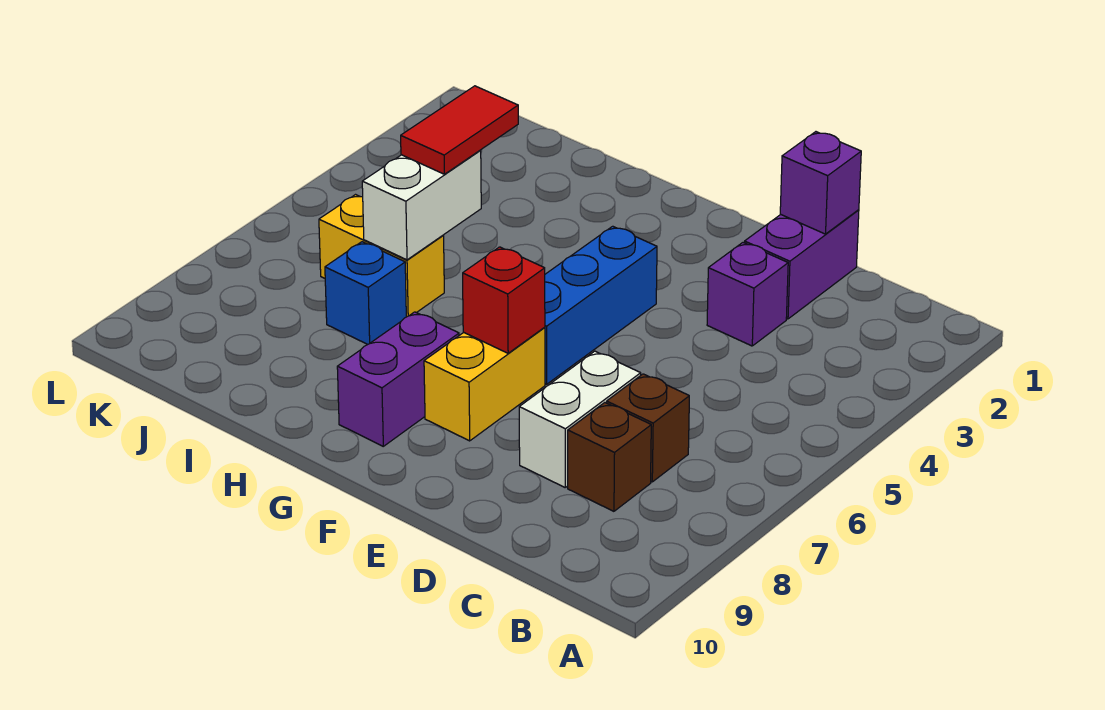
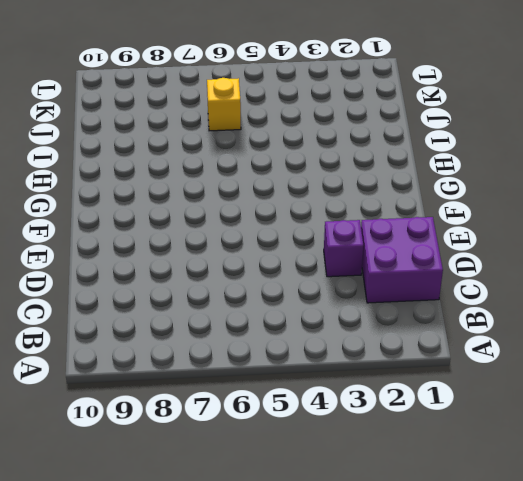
purple brick C1:D2 level 1 -> purple brick D1:D2 level 1
yellow brick J6 level 1 -> yellow brick I6:J6 level 1
none -> brown brick C7 level 1
none -> brown brick C8 level 1
none -> white brick D7:D8 level 1

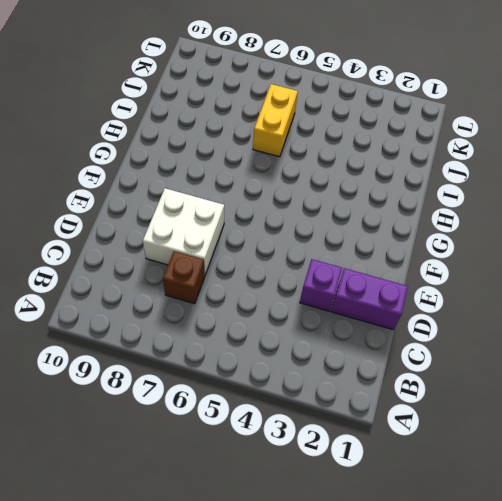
white brick D7:E8 level 1 -> white brick D7:D8 level 1
none -> brown brick C8 level 1
none -> blue brick F4:F6 level 1
none -> yellow brick F7:F8 level 1

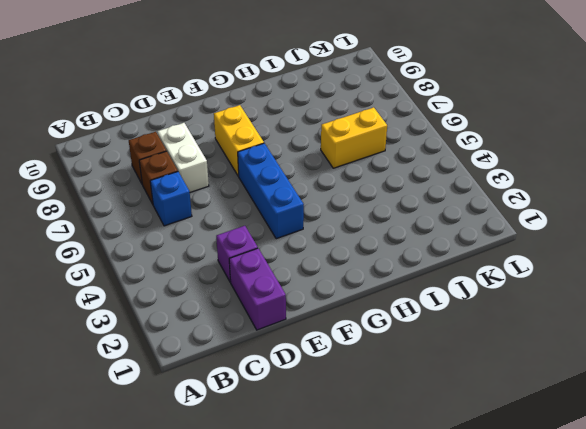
blue brick C6 level 1 -> blue brick I7 level 1
none -> purple brick G8:G9 level 1
none -> purple brick D1 level 2
none -> red brick F7 level 2

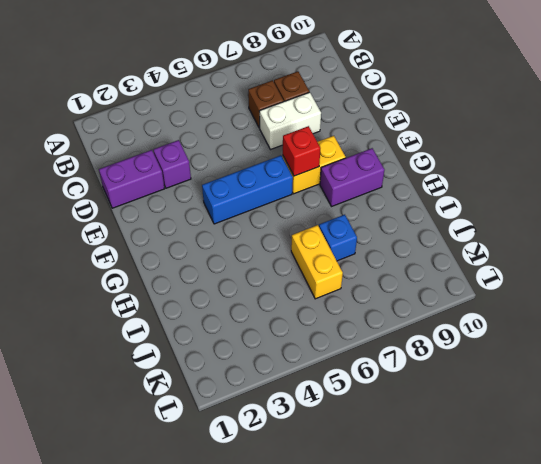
none -> purple brick D1 level 2
none -> white brick I5:I6 level 2
none -> red tile I4:I5 level 3

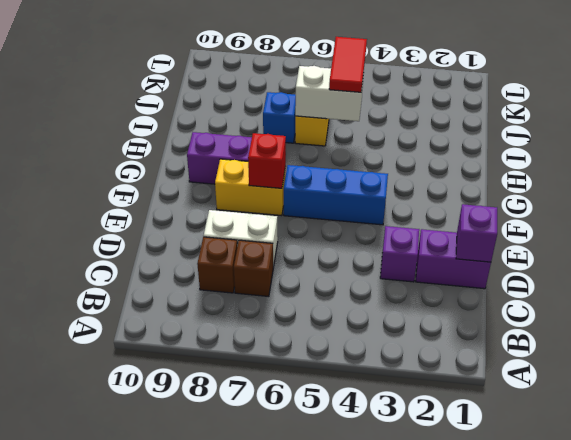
red tile I5:J5 level 3 -> red tile I4:I5 level 3

